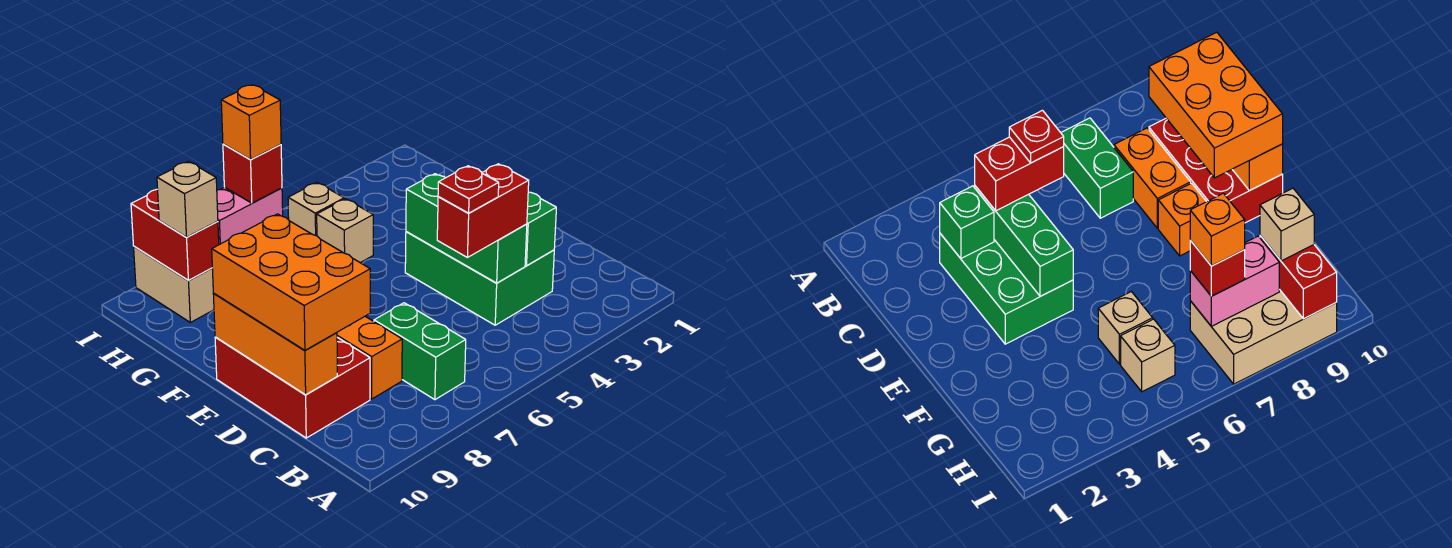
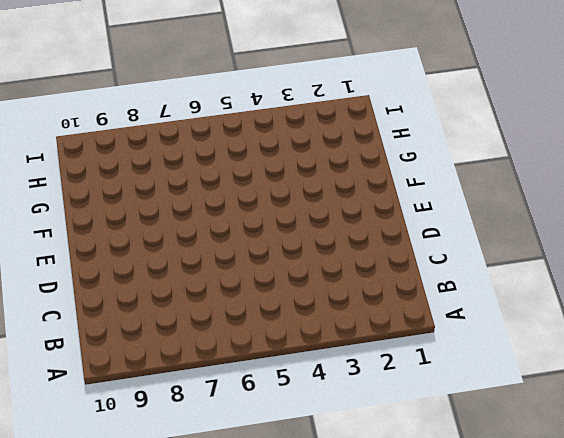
none -> green brick B7:C7 level 1
none -> green brick C3:E4 level 1
none -> orange brick C8:D8 level 1

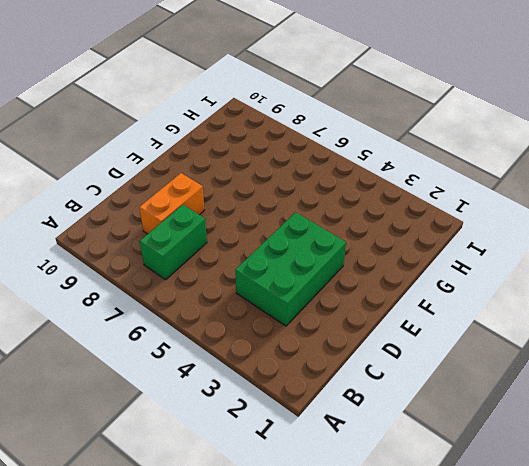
none -> red brick C9:E10 level 1
none -> orange brick E8 level 1
none -> tan brick G5 level 1

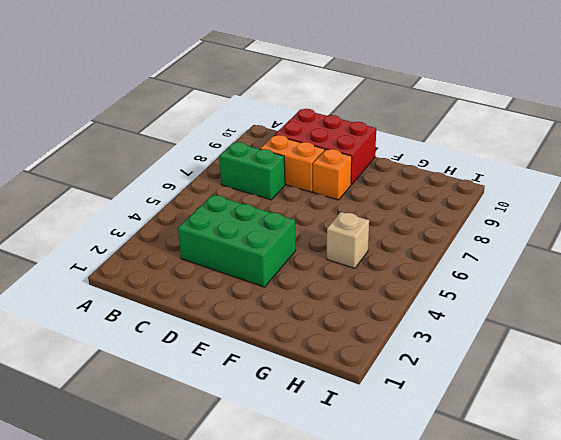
none -> tan brick H5 level 1
none -> tan brick H7:I9 level 1
none -> green brick C3 level 2

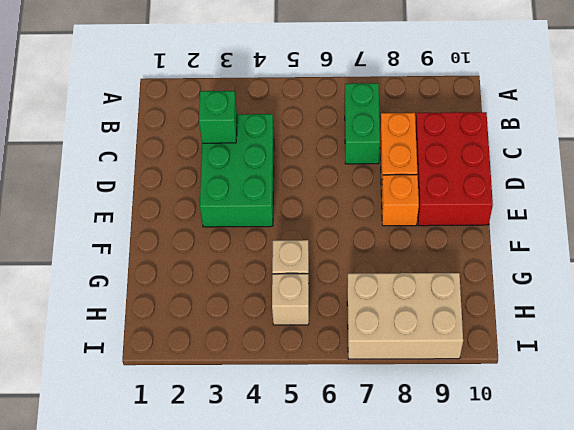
none -> green brick C4:E4 level 2
none -> orange brick C10:E10 level 2
none -> pink brick H7:H8 level 2

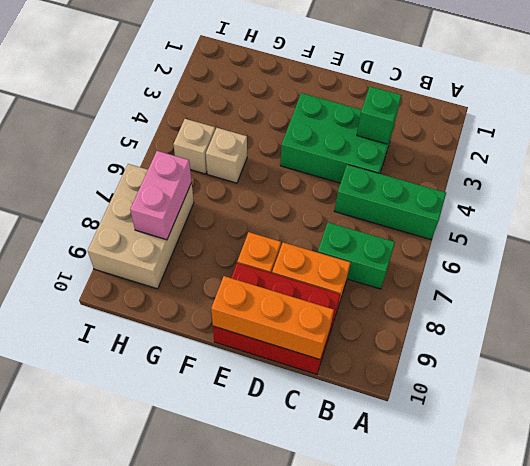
green brick A5:C5 level 1 -> green brick C4:E4 level 2
none -> red brick H9:I9 level 2
none -> red brick C4:C5 level 3
none -> orange brick C9:E10 level 3

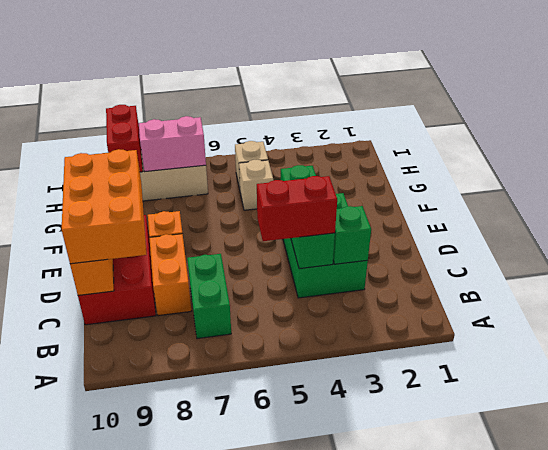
none -> red brick H7 level 3
none -> tan brick H9 level 3
none -> red plate C5 level 4

